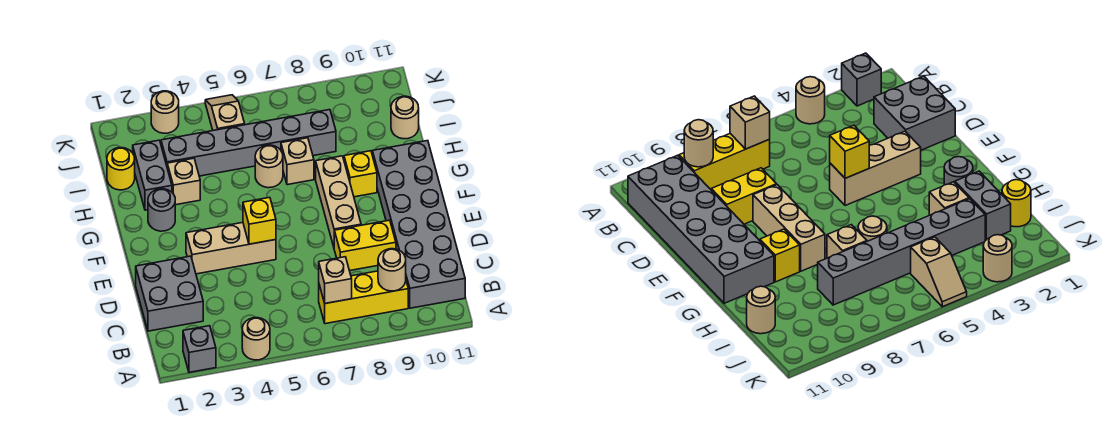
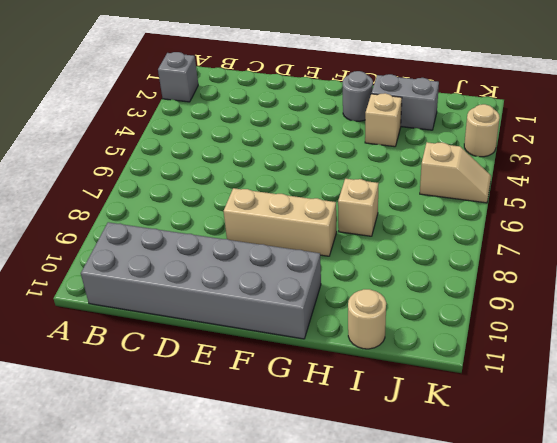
none -> tan round brick A4 level 1
none -> yellow brick B7:B9 level 1
none -> grey brick C1:D2 level 1

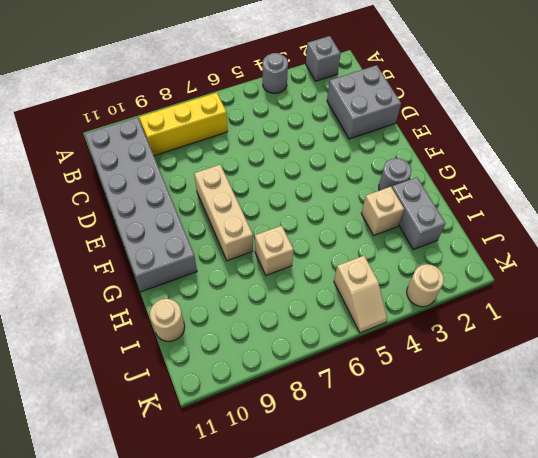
grey round brick A4 level 1 -> tan round brick A4 level 1
none -> yellow brick D8:D9 level 1
none -> tan brick E3:E5 level 1
none -> yellow brick G9 level 1

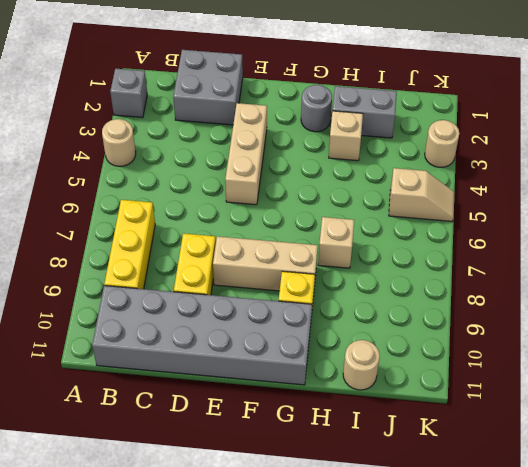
none -> tan round brick H6 level 1
none -> yellow round brick I1 level 1
none -> grey brick I3:I8 level 1

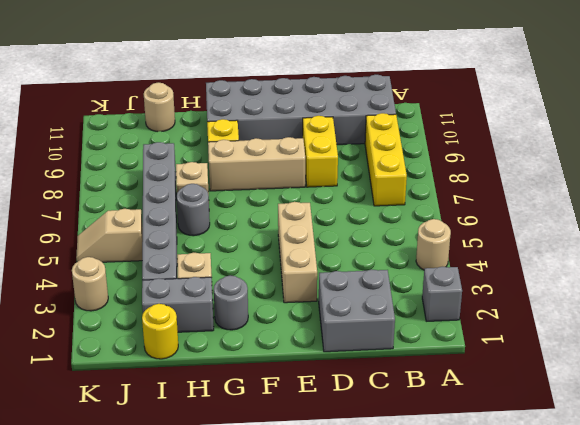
grey round brick H6 level 1 -> tan round brick H6 level 1
none -> tan brick B7 level 2
none -> tan round brick B9 level 2
none -> yellow brick E5 level 2

